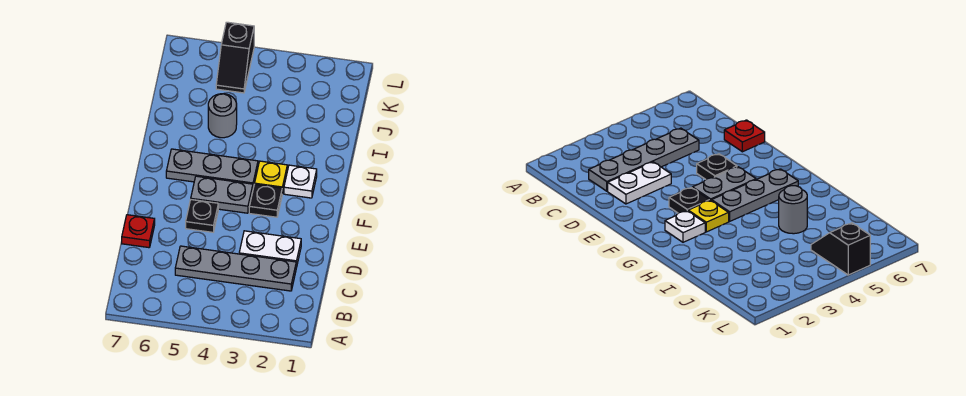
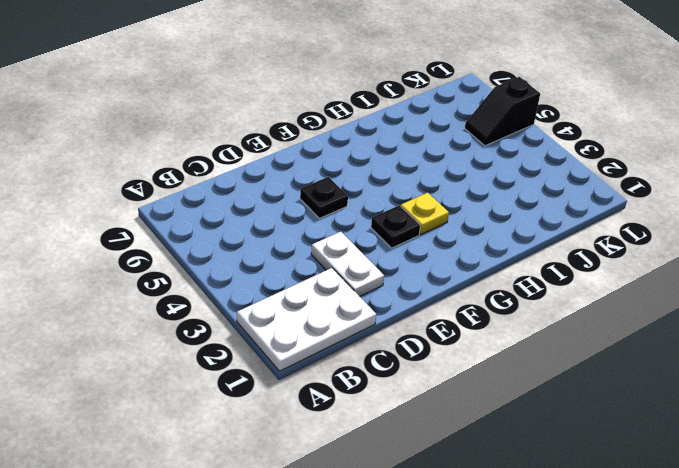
white plate A1:C2 level 1 -> grey plate C2:C5 level 1
none -> red plate D7 level 1
none -> grey plate F4:F5 level 1

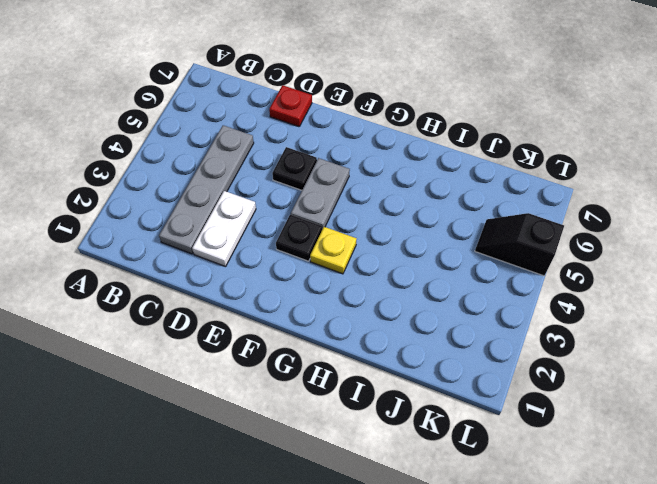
none -> white plate G2 level 1
none -> grey plate G4:G6 level 1

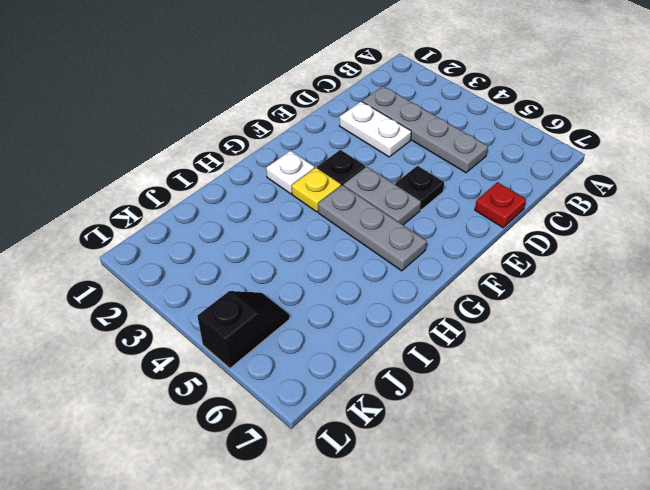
none -> grey round brick I5 level 1

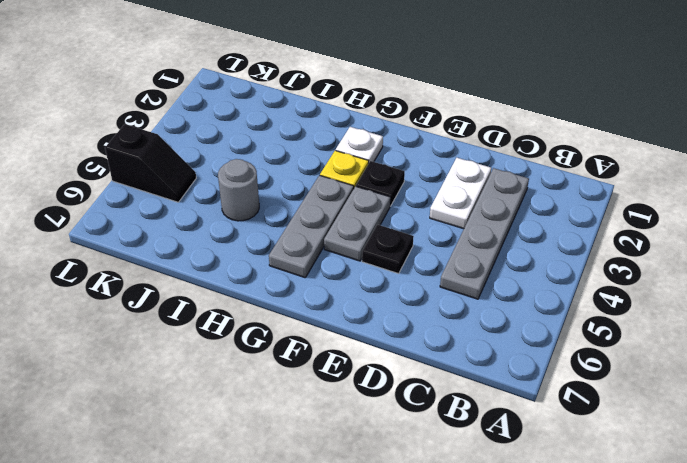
none -> red plate D7 level 1

